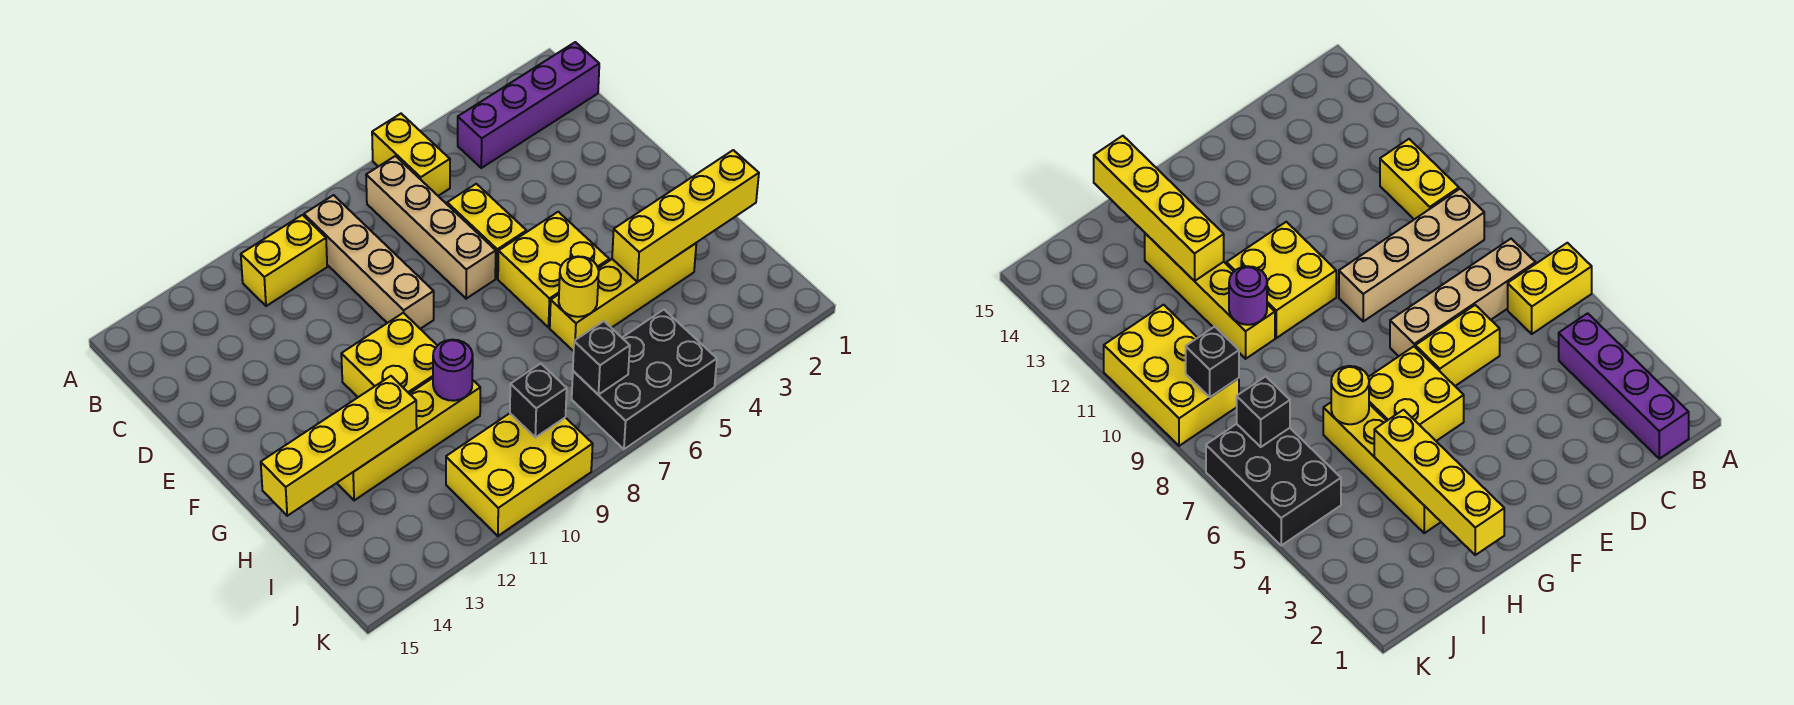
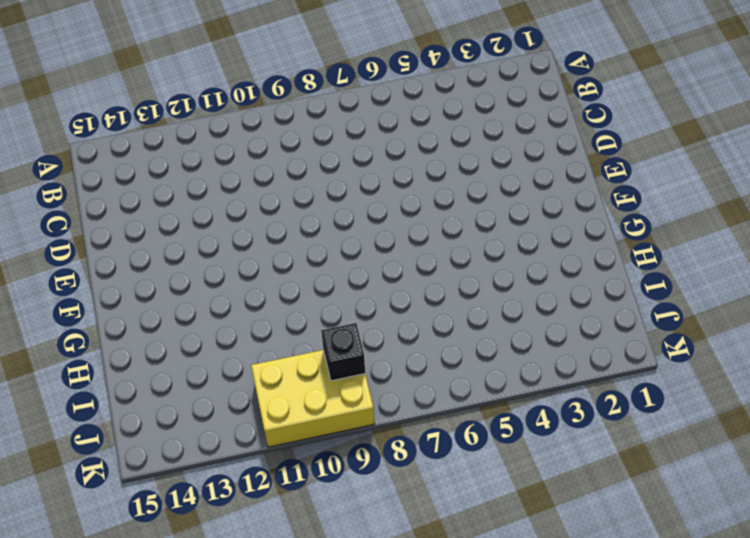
none -> yellow brick A6:B6 level 1
none -> purple brick B1:B4 level 1
none -> tan brick B7:E7 level 1

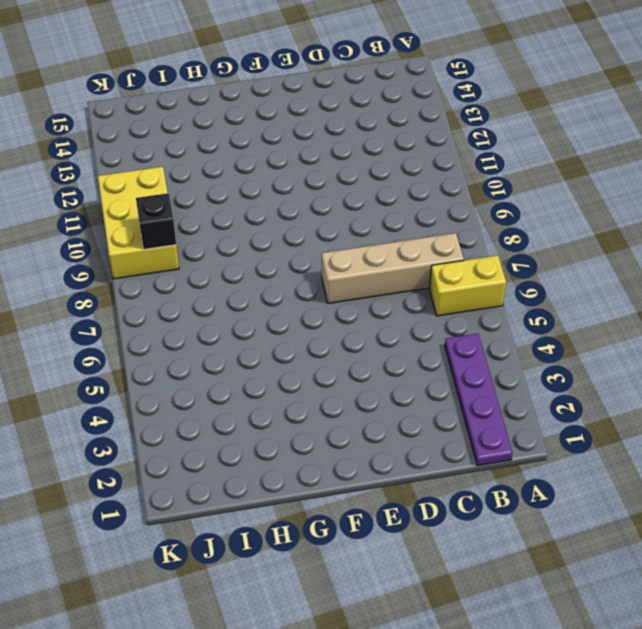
purple plate B1:B4 level 1 -> purple brick B1:B4 level 1
none -> tan brick B9:E9 level 1
none -> yellow brick B10:B11 level 1
none -> yellow brick D6:E6 level 1

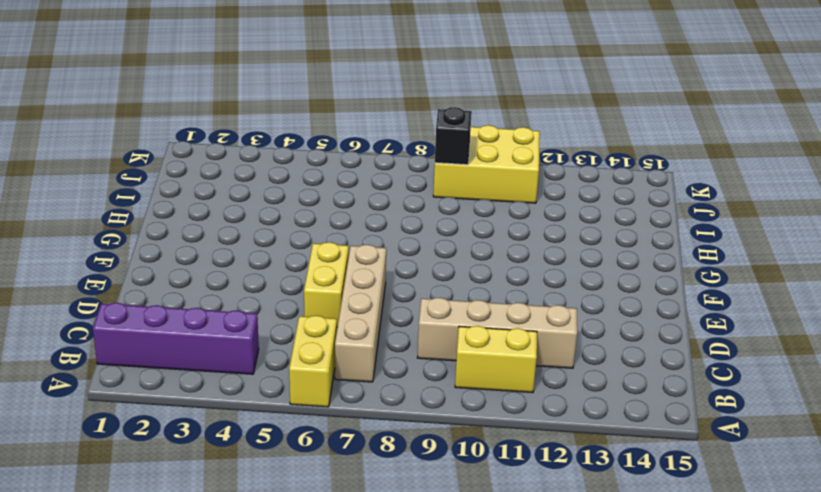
tan brick C9:C12 level 1 -> tan brick B9:E9 level 1
none -> yellow brick F5:G6 level 1
none -> yellow brick F10:G11 level 1
none -> yellow brick H3:H6 level 1

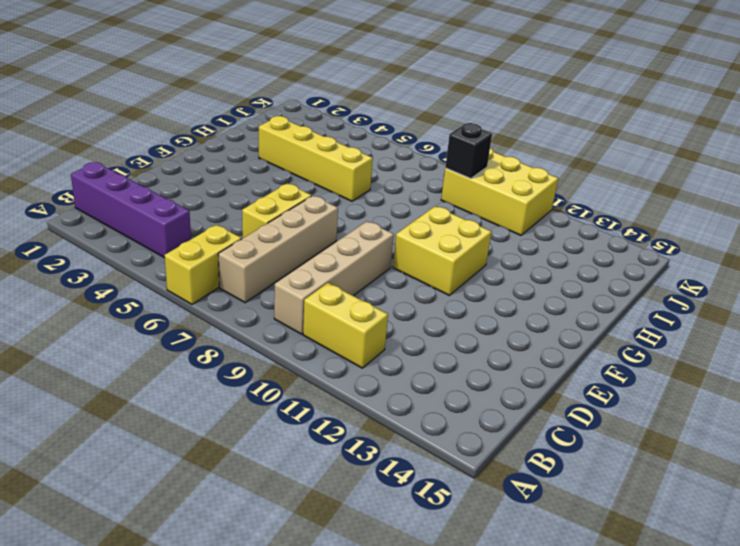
none -> yellow brick F5:G6 level 1
none -> yellow brick H10:H13 level 1
none -> black brick J5:K7 level 1

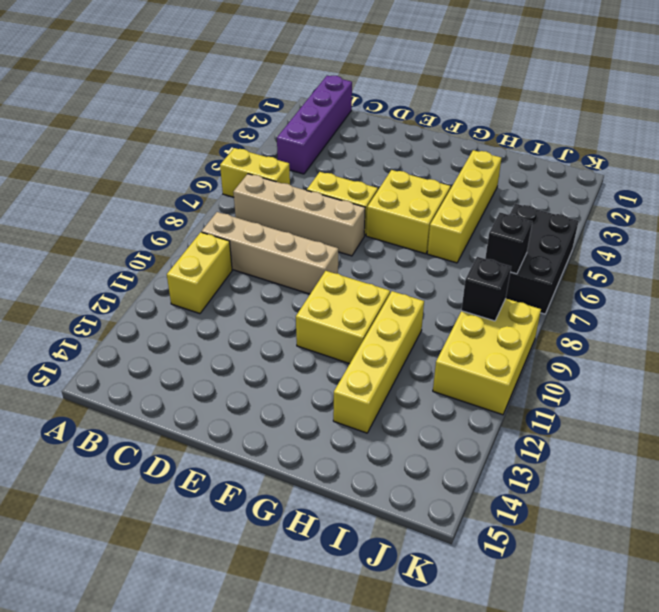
none -> yellow brick H1:H4 level 2
none -> yellow round brick H6 level 2
none -> purple round brick H10 level 2

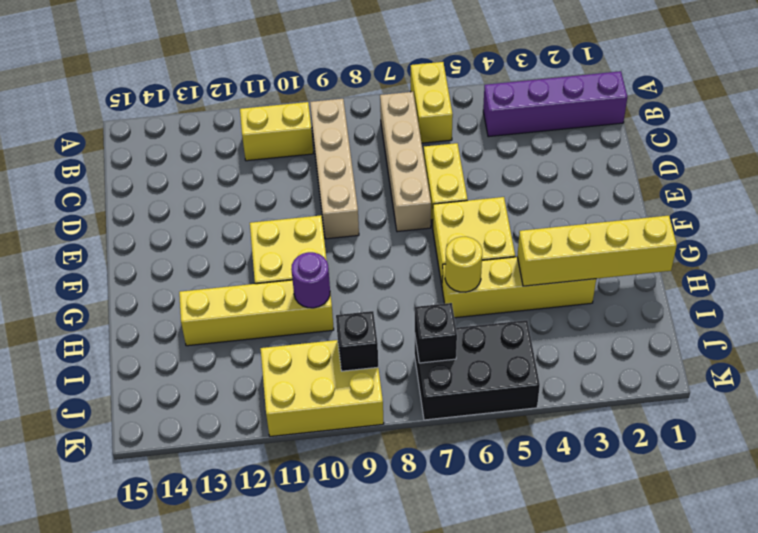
none -> yellow brick H12:H15 level 2

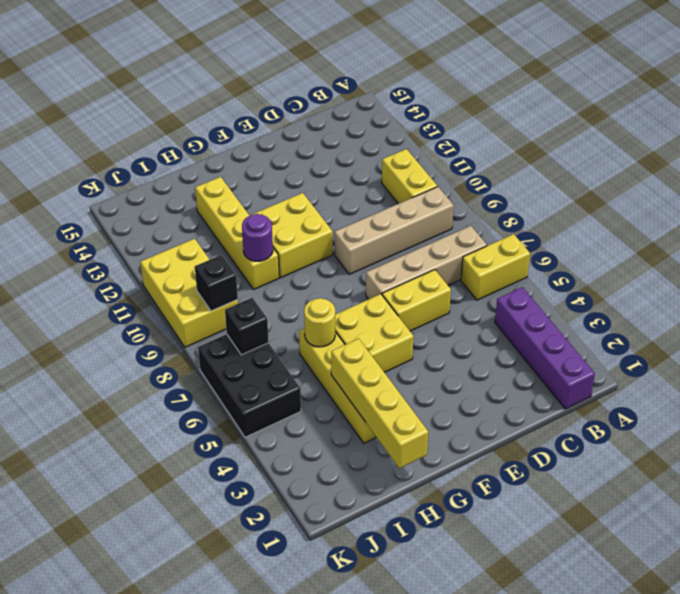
none -> yellow brick H12:H15 level 2

